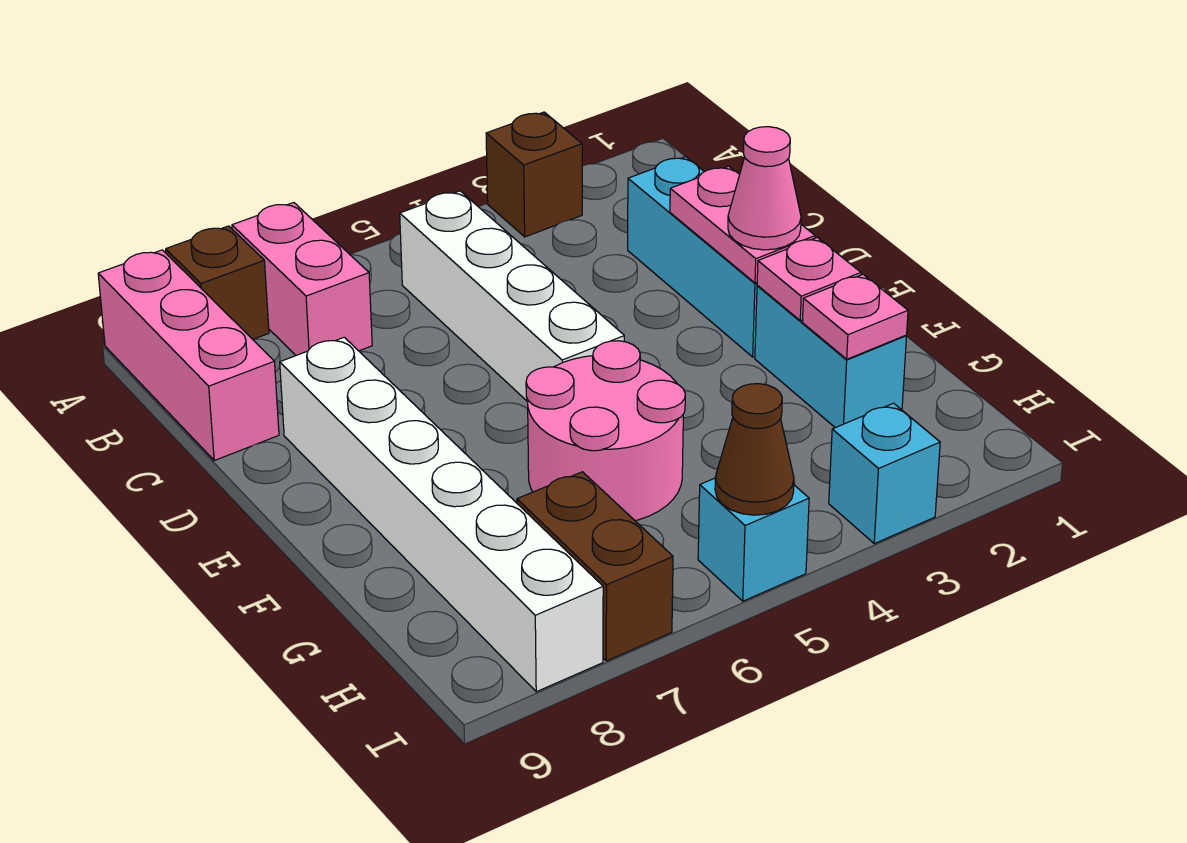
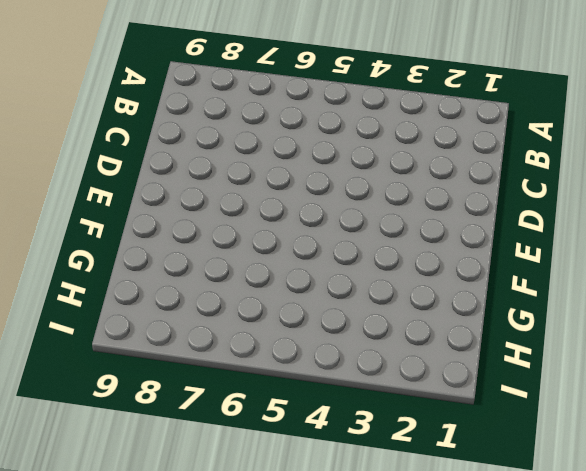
none -> brown brick A3 level 1
none -> pink brick A7:B7 level 1
none -> brown brick A8 level 1

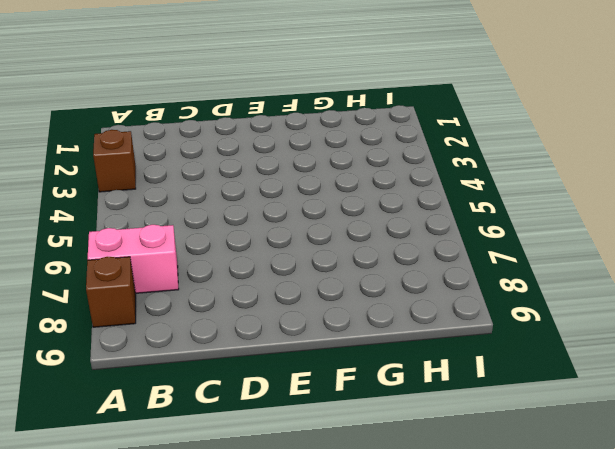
none -> pink brick A9:C9 level 1
none -> white brick B5:E5 level 1
none -> cyan brick C2:E2 level 1

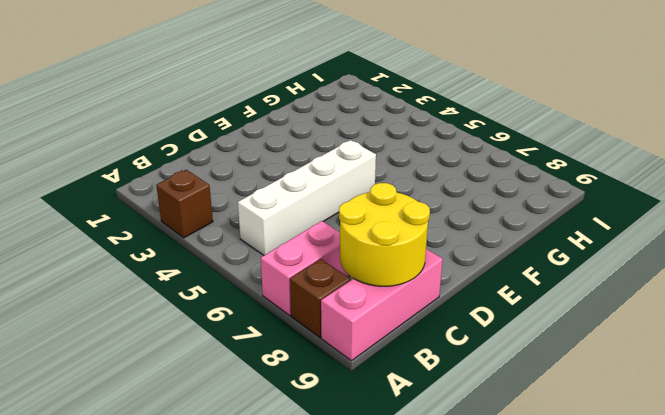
yellow round brick B8:C9 level 2 -> none
none -> cyan brick C2:E2 level 1
none -> white brick D8:I8 level 1
none -> cyan brick F2:G2 level 1

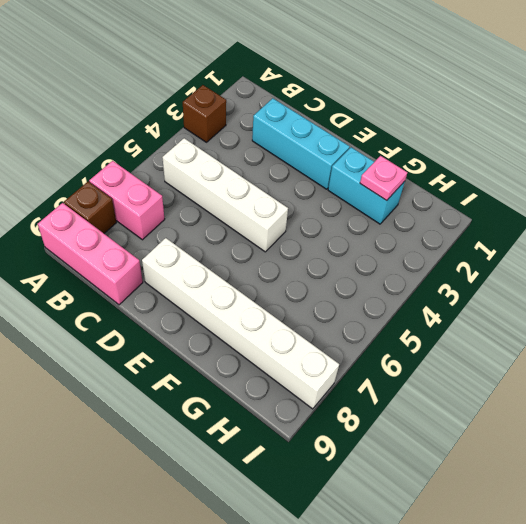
none -> pink round brick F5:G6 level 1
none -> brown brick H7:I7 level 1
none -> cyan brick I3 level 1

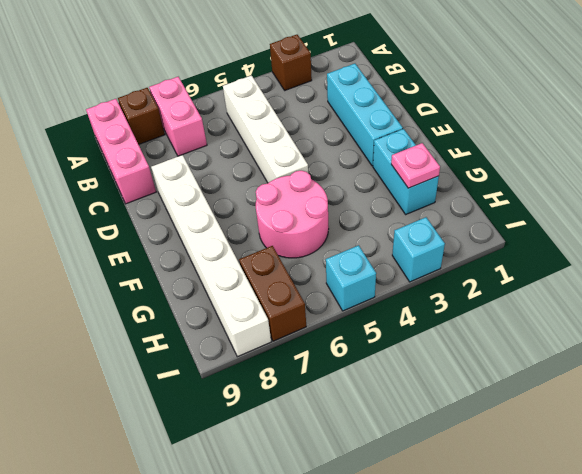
none -> pink plate D2:E2 level 2
none -> pink plate F2 level 2
none -> brown cone I5 level 2

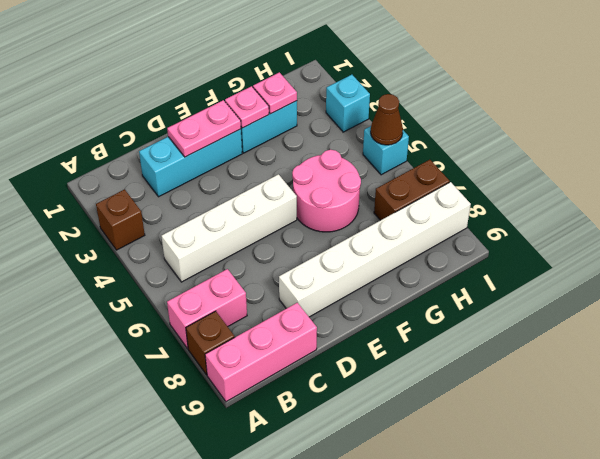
none -> pink cone E2 level 3

